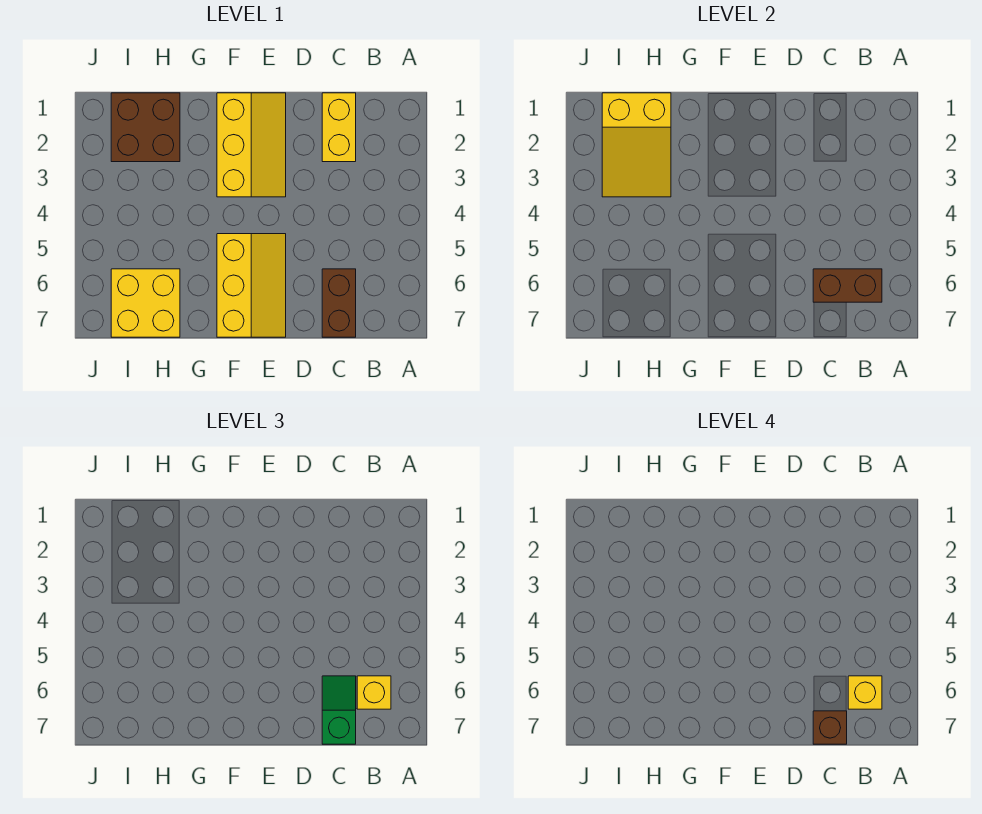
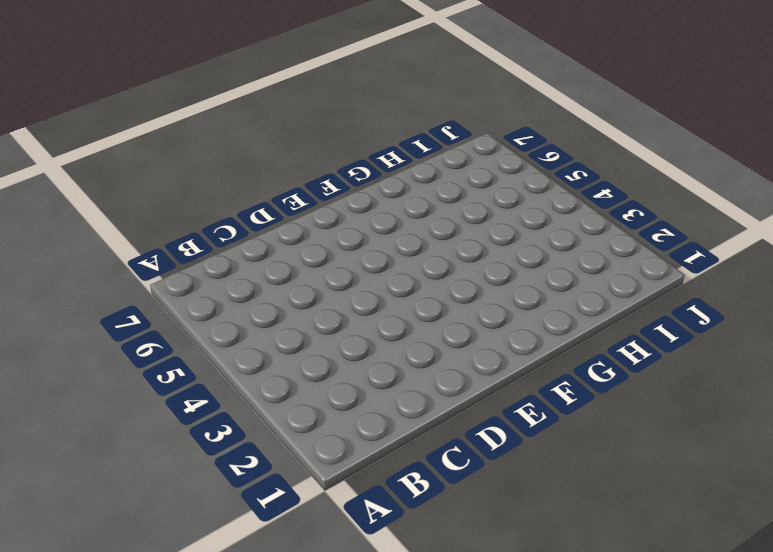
none -> yellow brick C1:C2 level 1
none -> brown brick C6:C7 level 1
none -> yellow slope E1:F3 level 1 top F

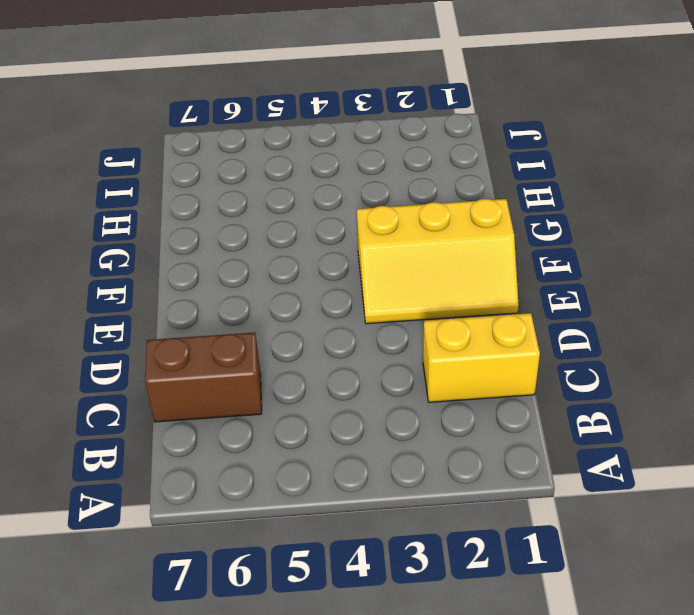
none -> yellow slope E5:F7 level 1 top F
none -> brown brick H1:I2 level 1
none -> yellow brick H6:I7 level 1

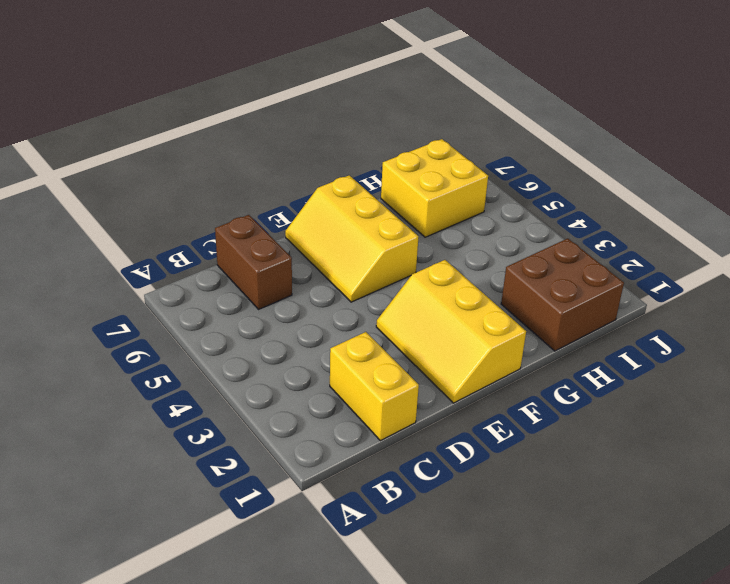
none -> brown brick B6:C6 level 2
none -> yellow slope H1:I3 level 2 top 1
none -> yellow brick B6 level 3

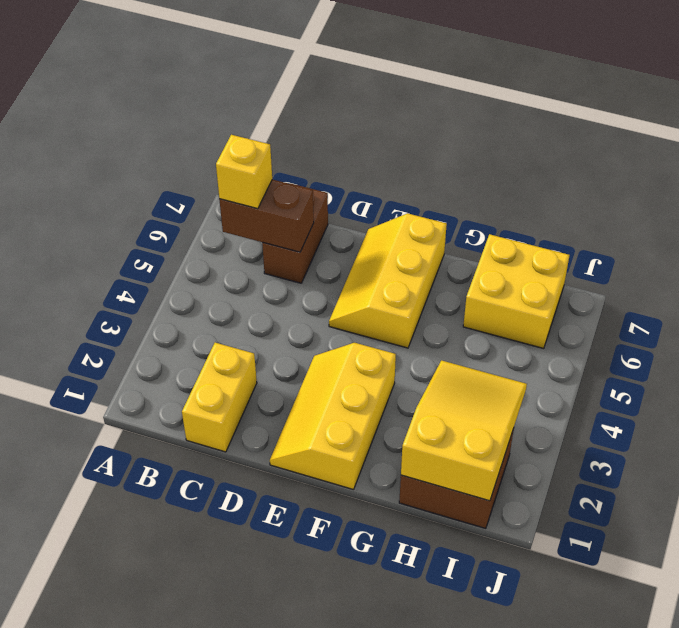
none -> green slope C6:C7 level 3 top 7
none -> yellow brick B6 level 4
none -> brown brick C7 level 4

